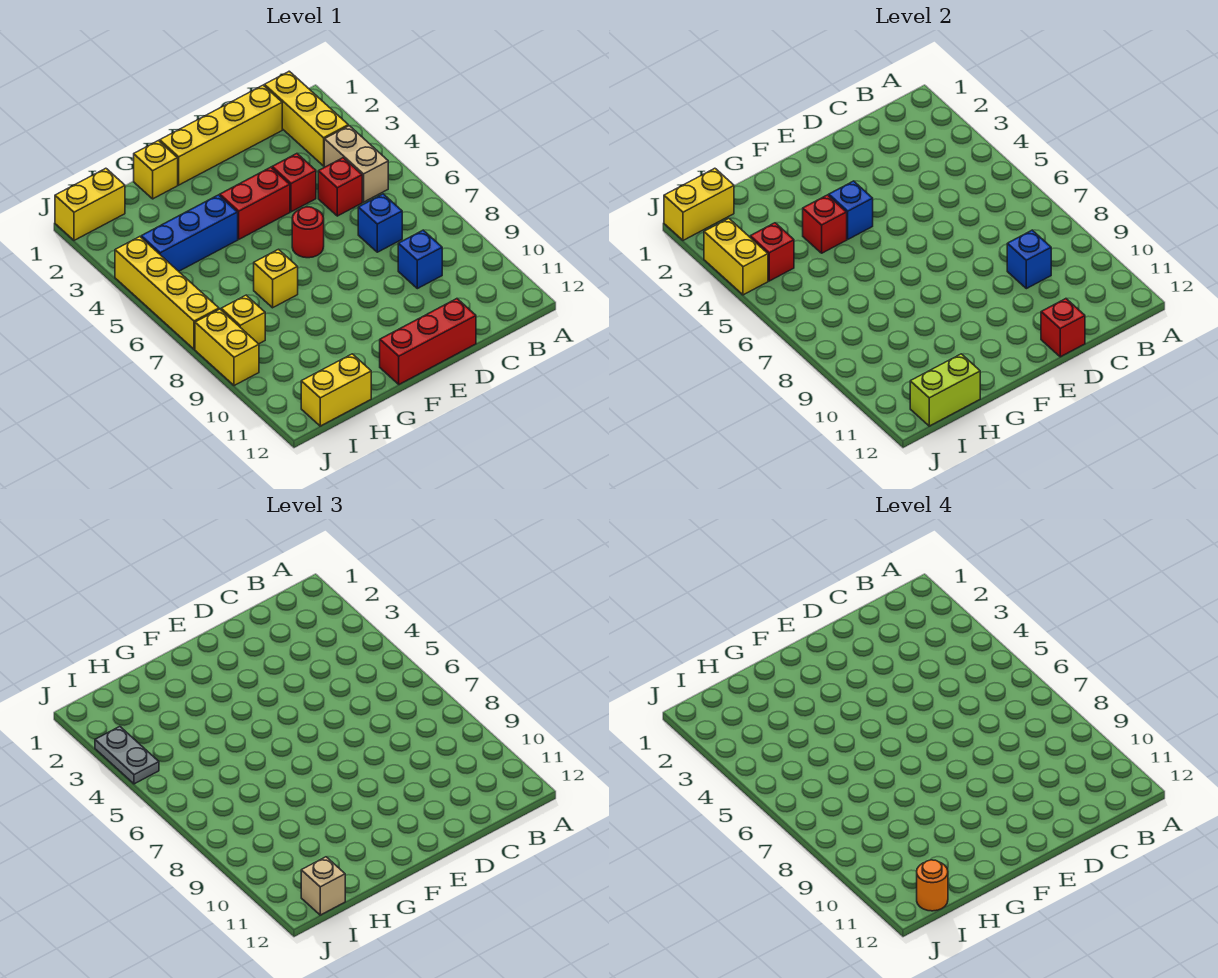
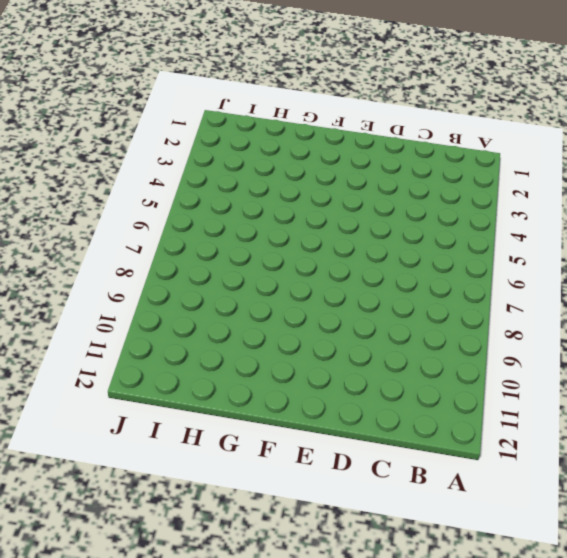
none -> yellow brick B1:B3 level 1
none -> tan brick B4:B5 level 1
none -> yellow brick C1:F1 level 1

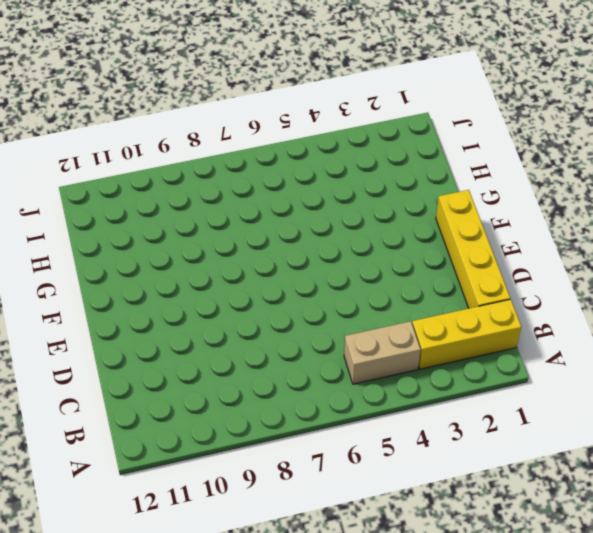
none -> red brick C5 level 1
none -> blue brick C7 level 1
none -> blue brick C9 level 1

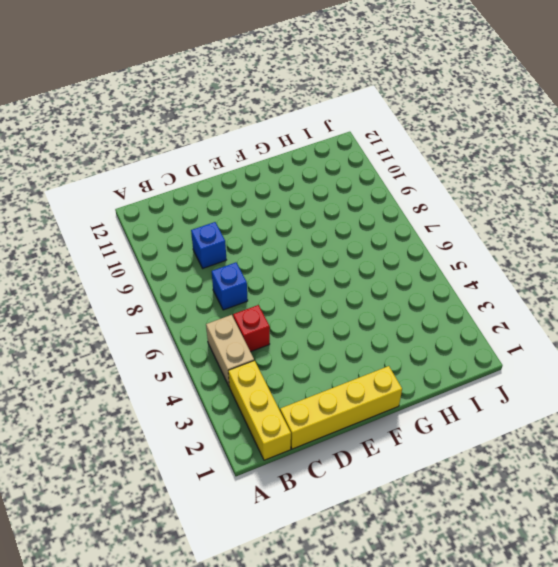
none -> red brick D4 level 1
none -> red brick D12:F12 level 1
none -> red brick E4:F4 level 1

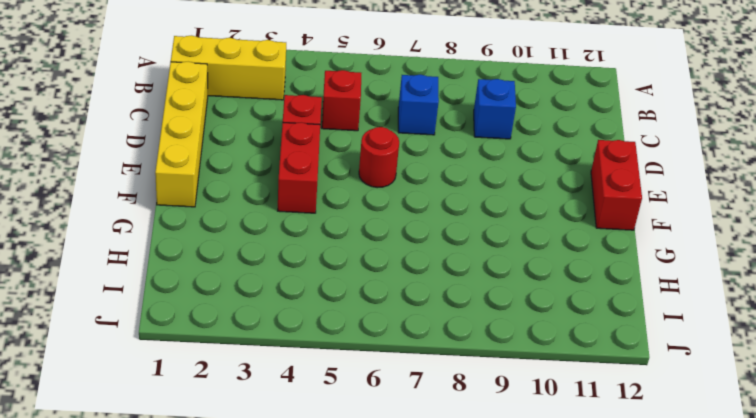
red brick E12:F12 level 1 -> red brick D12:F12 level 1
none -> tan brick B4:B5 level 1
none -> yellow brick G1 level 1
none -> blue brick G4:I4 level 1

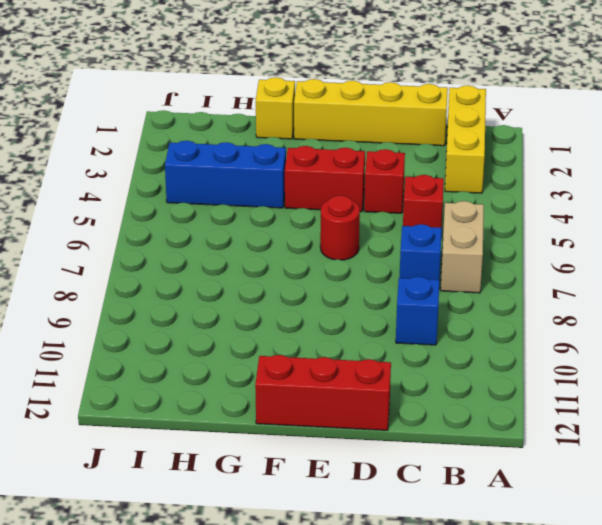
tan brick B6:B7 level 1 -> tan brick B4:B5 level 1
none -> yellow brick G7 level 1
none -> yellow brick H12:I12 level 1
none -> yellow brick I1:J1 level 1

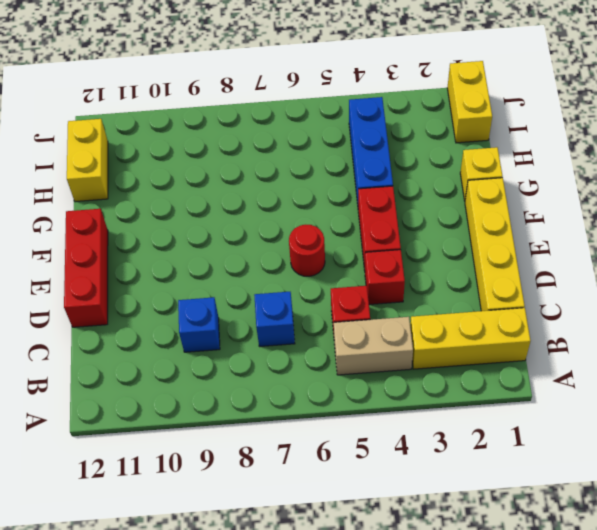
none -> yellow brick G7 level 1
none -> yellow brick I8 level 1
none -> yellow brick J4:J7 level 1

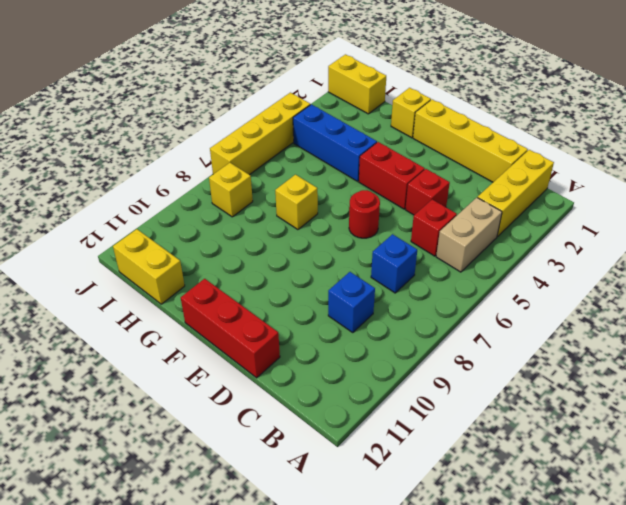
none -> yellow brick J8:J9 level 1
none -> blue brick C9 level 2
none -> red brick D12 level 2

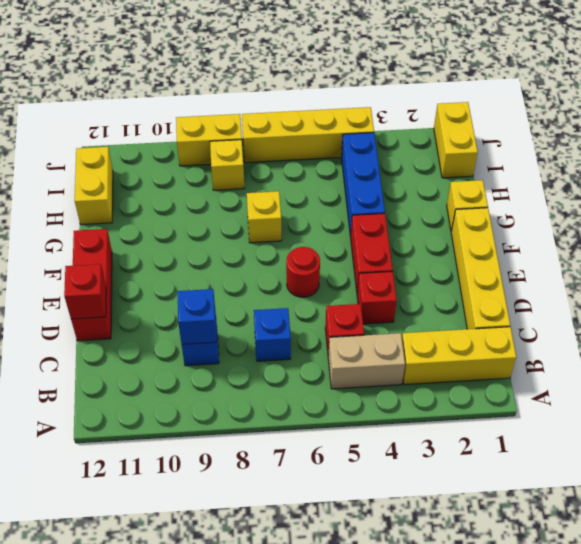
none -> blue brick F4 level 2
none -> red brick G4 level 2
none -> lime brick H12:I12 level 2

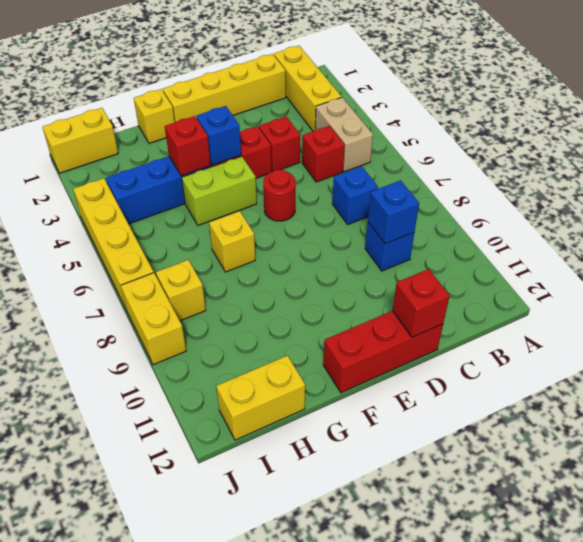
lime brick F5:G5 level 1 -> lime brick H12:I12 level 2
none -> yellow brick I1:J1 level 2
none -> red brick I4 level 2
none -> yellow brick J3:J4 level 2

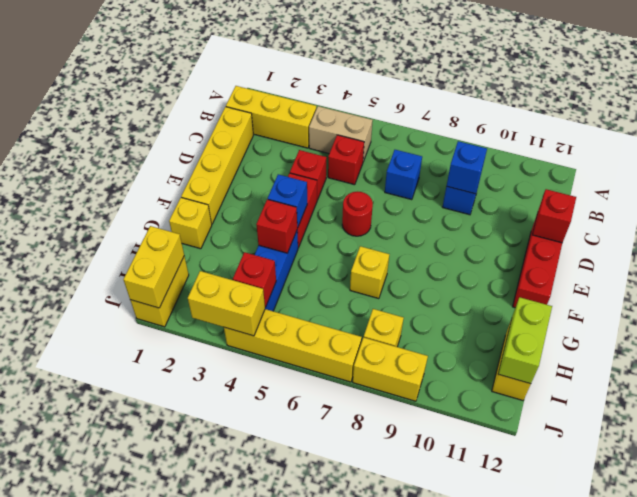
none -> tan brick I12 level 3
none -> grey plate J3:J4 level 3
none -> orange round brick I12 level 4

